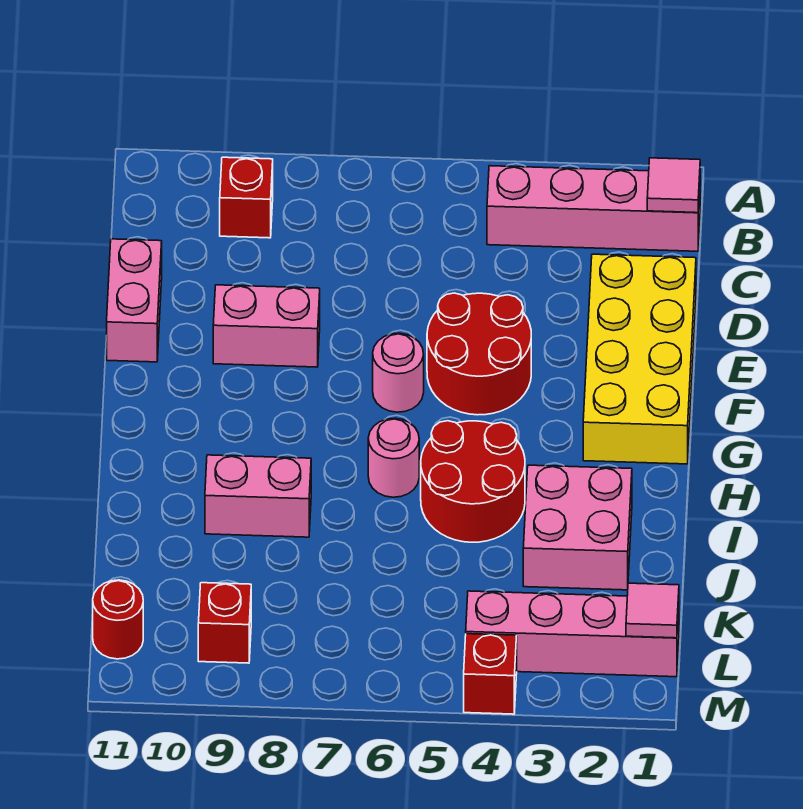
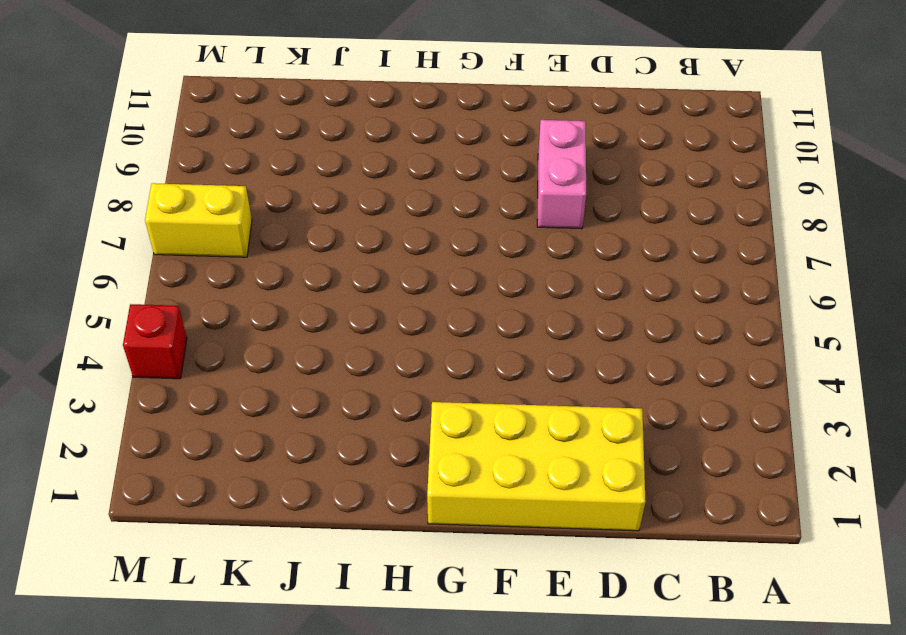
yellow brick L7:M7 level 1 -> none
none -> pink brick B1:B4 level 1
none -> red brick B9 level 1
none -> pink brick D11:E11 level 1

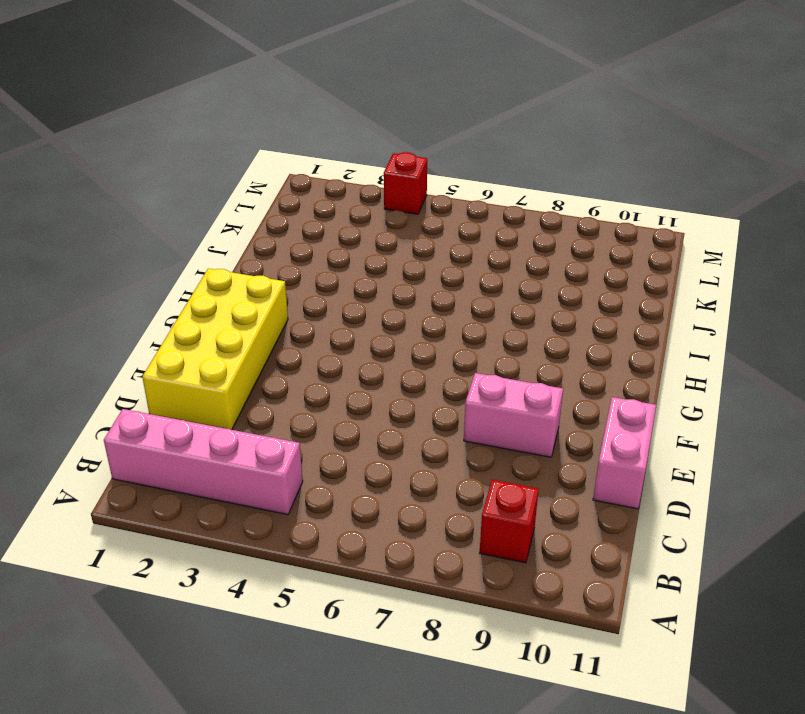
none -> red round brick E4:F5 level 1
none -> pink round brick F6 level 1
none -> red round brick H4:I5 level 1

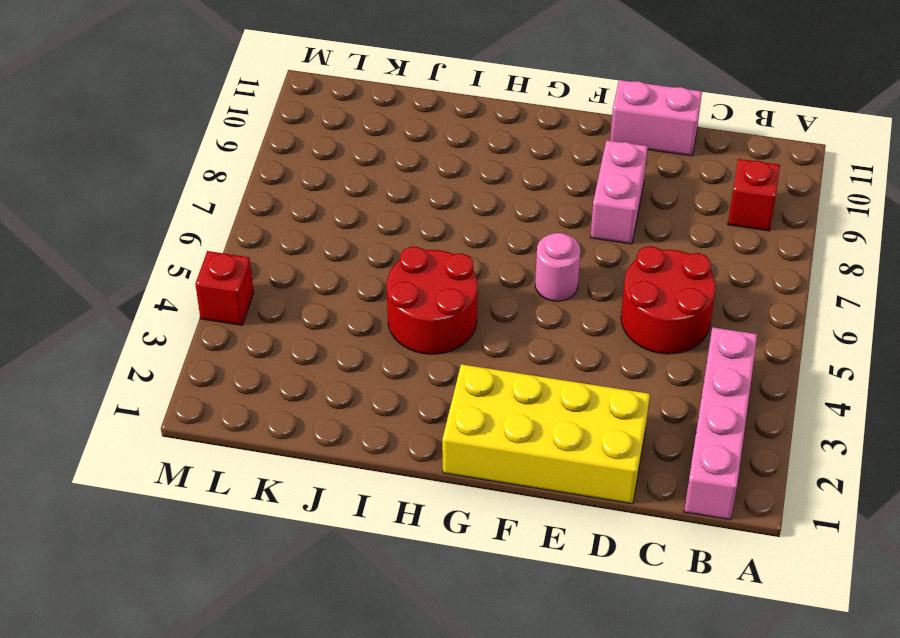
red round brick C5:D6 level 1 -> red round brick E4:F5 level 1
none -> pink round brick H6 level 1
none -> pink brick I2:J3 level 1
none -> pink brick I8:I9 level 1

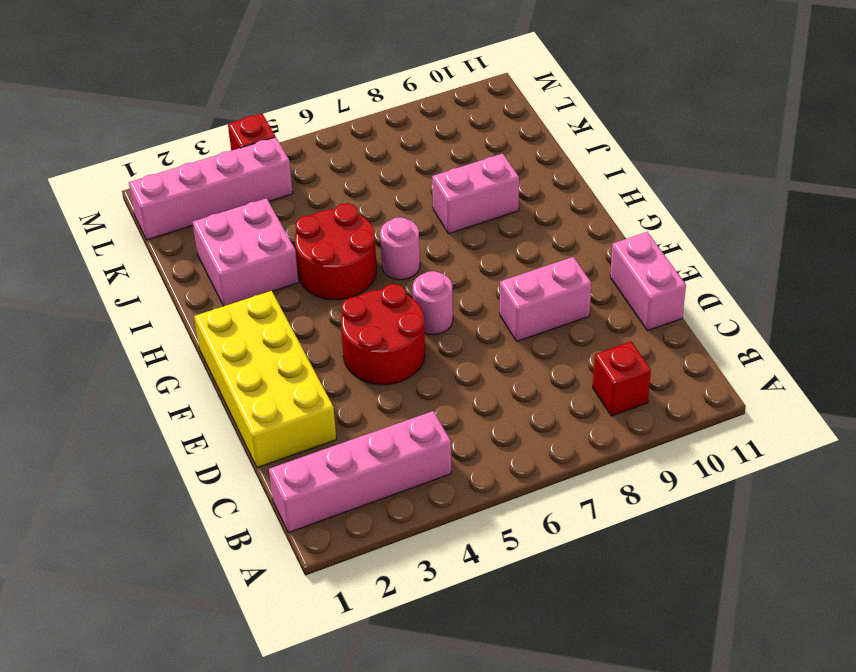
none -> red brick L9 level 1
none -> red round brick L11 level 1
none -> pink tile B1 level 2

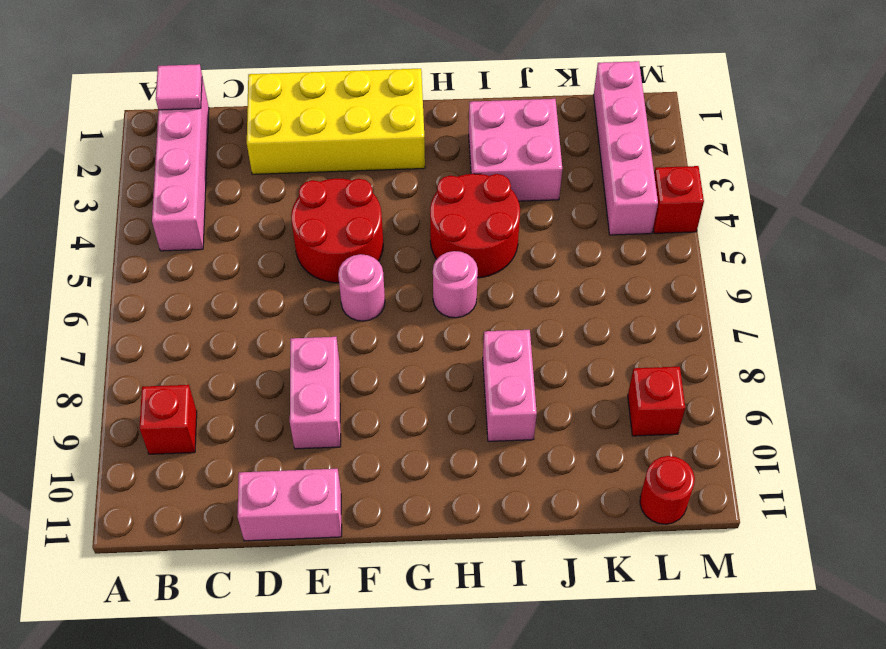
none -> pink tile L1 level 2

